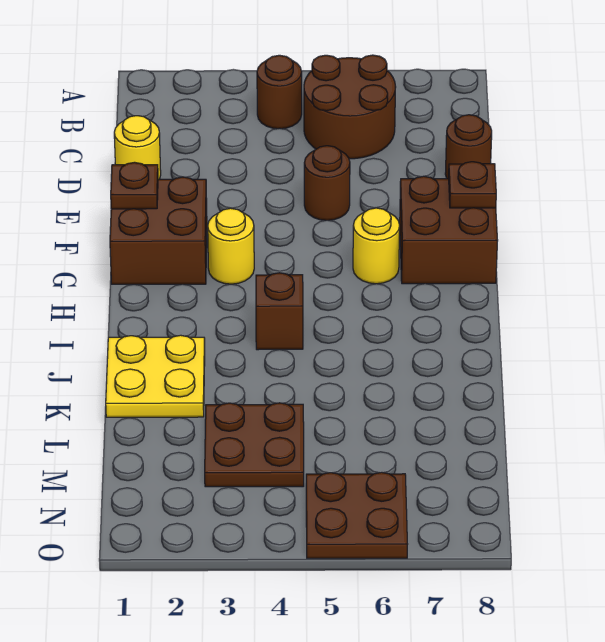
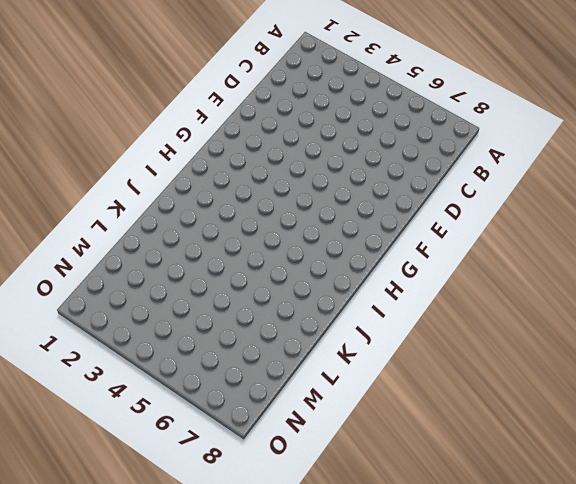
none -> brown round brick B4 level 1
none -> brown round brick B5:C6 level 1
none -> yellow round brick D1 level 1

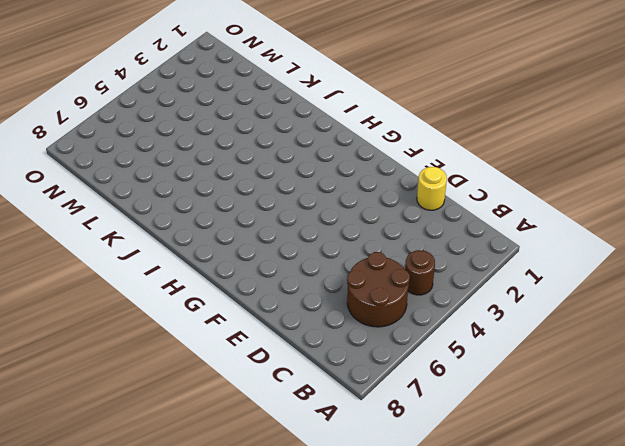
none -> brown round brick D8 level 1
none -> brown round brick E5 level 1
none -> brown brick F1:G2 level 1

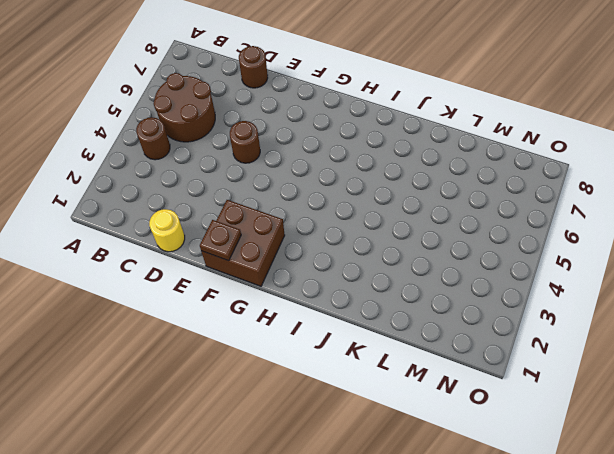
none -> brown brick F7:G8 level 1
none -> yellow round brick G3 level 1
none -> yellow round brick G6 level 1

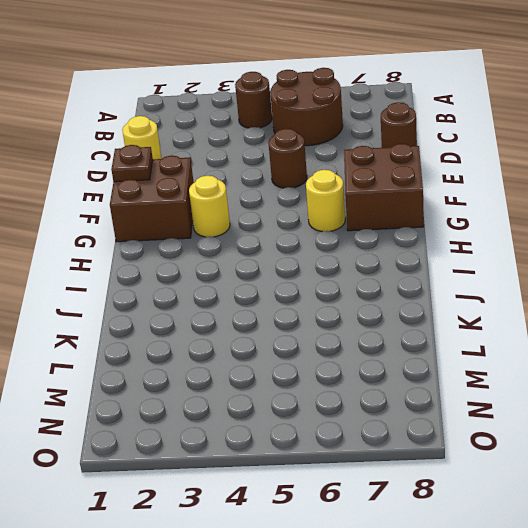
none -> brown brick I4 level 1
none -> yellow plate J1:K2 level 1
none -> brown plate L3:M4 level 1

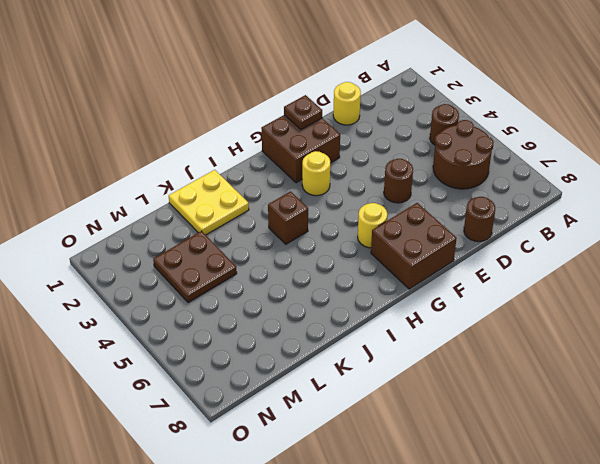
none -> brown plate N5:O6 level 1
none -> brown plate F8 level 2

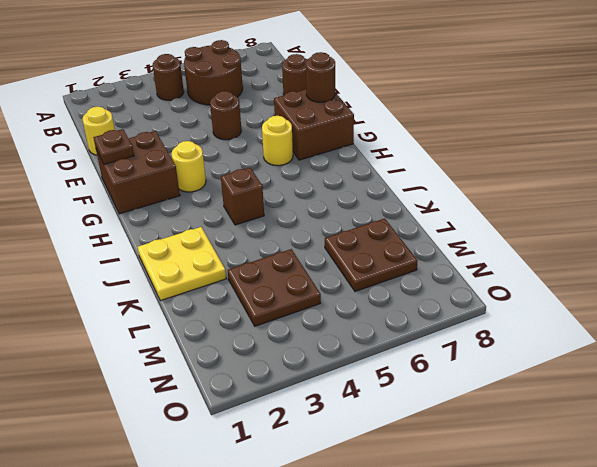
brown round brick F8 level 2 -> brown plate F8 level 2
brown plate L6:M7 level 1 -> brown plate N5:O6 level 1

